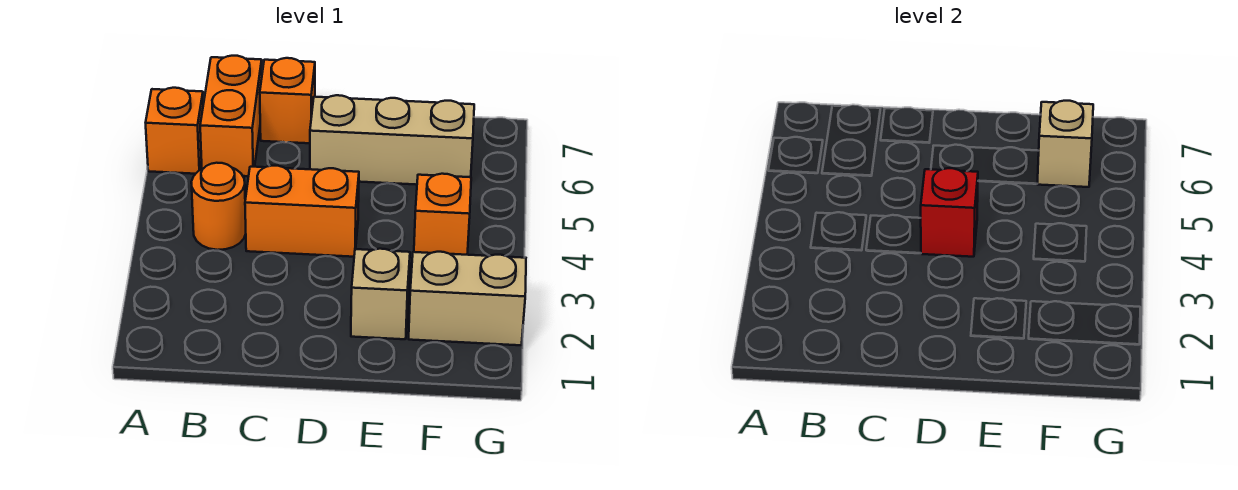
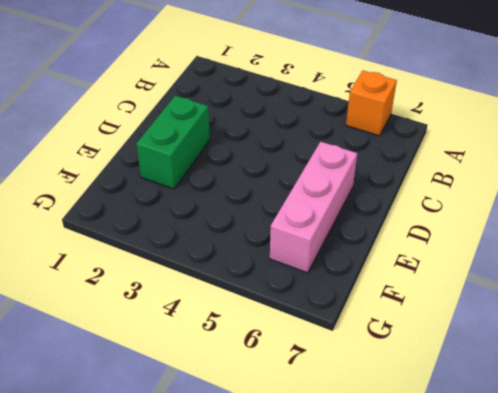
green brick D2:E2 level 1 -> tan brick E2 level 1
pink brick D6:F6 level 1 -> tan brick D6:F6 level 1
none -> orange round brick B4 level 1
none -> orange brick B6:B7 level 1

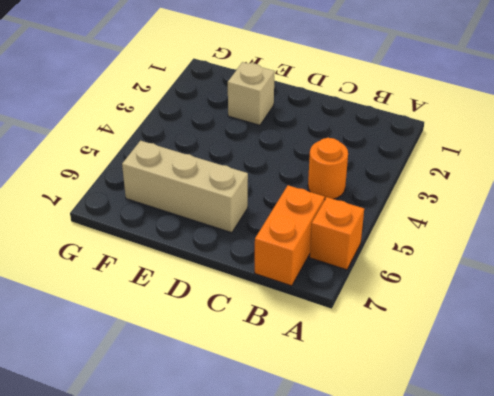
none -> orange brick C4:D4 level 1
none -> orange brick C7 level 1

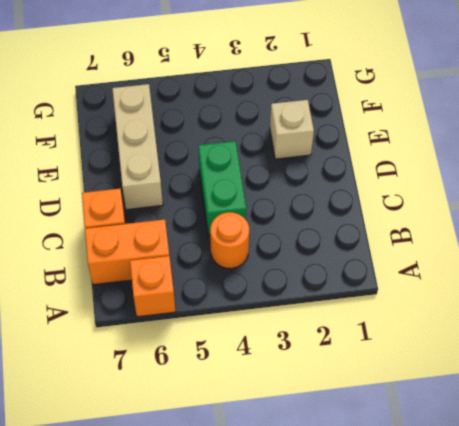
green brick C4:D4 level 1 -> orange brick C4:D4 level 1
none -> tan brick F2:G2 level 1
none -> orange brick F4 level 1

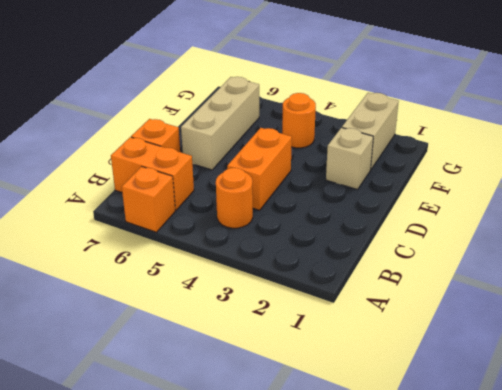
orange round brick F4 level 1 -> orange brick F4 level 1
none -> red brick D4 level 2
none -> tan brick F6 level 2

